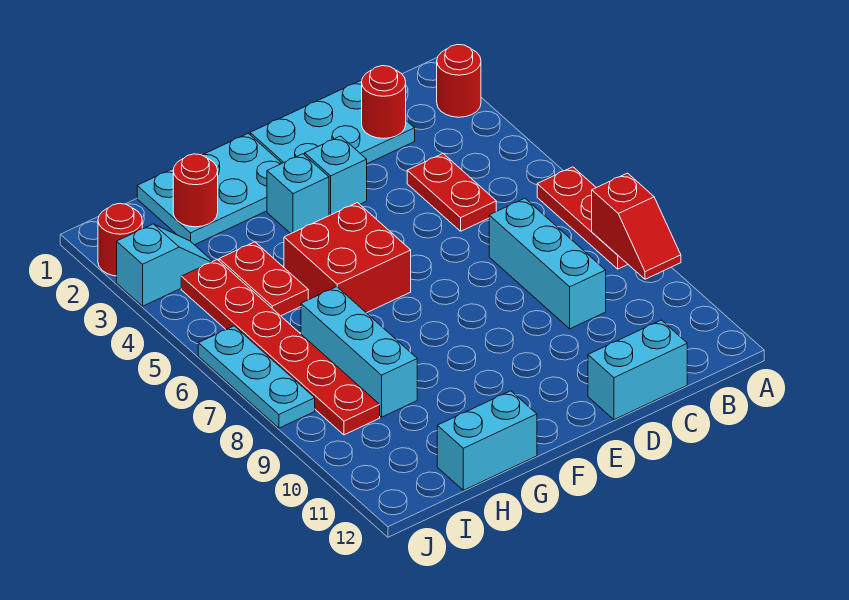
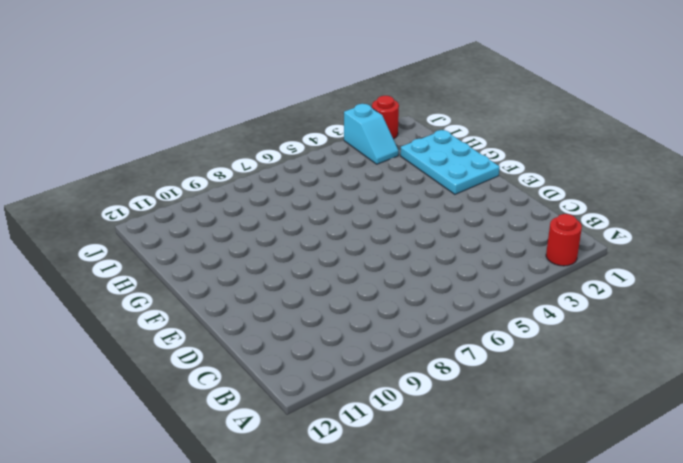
none -> red plate A6:A8 level 1
none -> cyan plate C1:E2 level 1
none -> red plate C4:C5 level 1

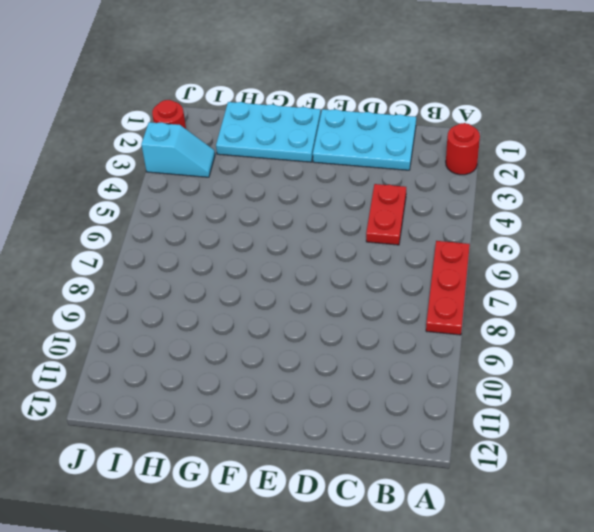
none -> cyan brick C7:C9 level 1
none -> cyan brick C12:D12 level 1
none -> cyan brick E3 level 1

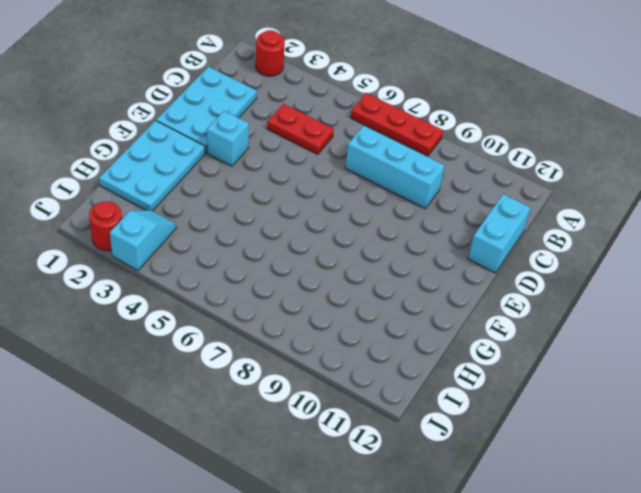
none -> cyan brick F3 level 1
none -> red brick F5:G6 level 1
none -> cyan brick G12:H12 level 1

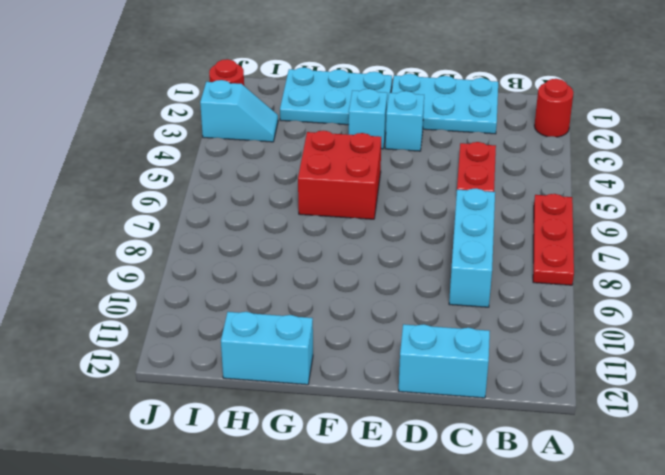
none -> red plate H4:H5 level 1
none -> cyan brick H7:H9 level 1
none -> red plate I4:I9 level 1

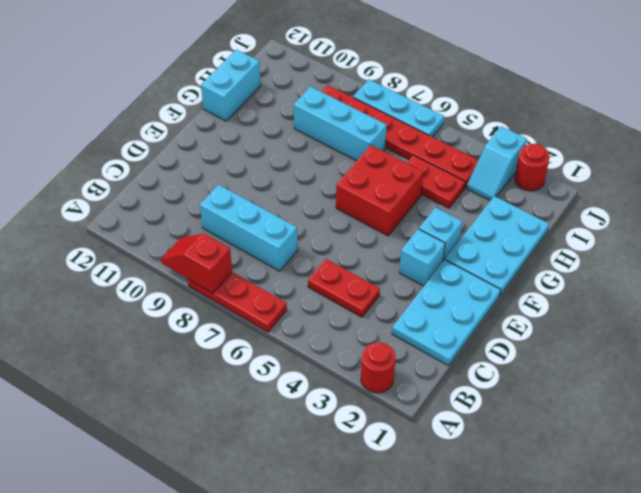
none -> cyan brick C12:D12 level 1
none -> red round brick C2 level 2
none -> red round brick H2 level 2

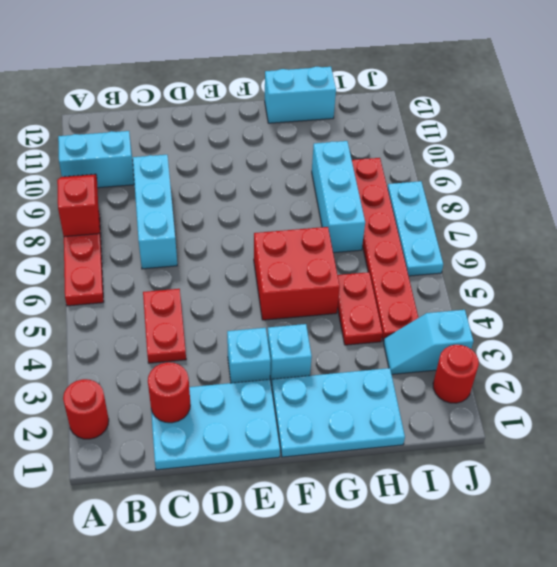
cyan brick A10:B10 level 1 -> cyan brick C12:D12 level 1
none -> red round brick H2 level 2

